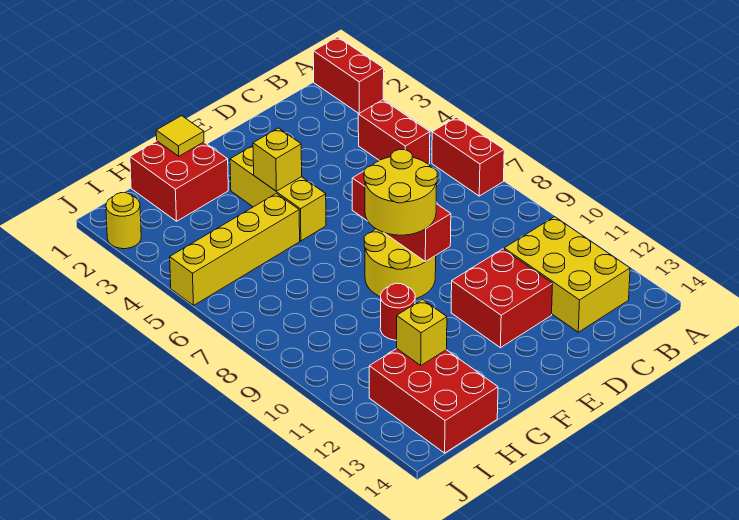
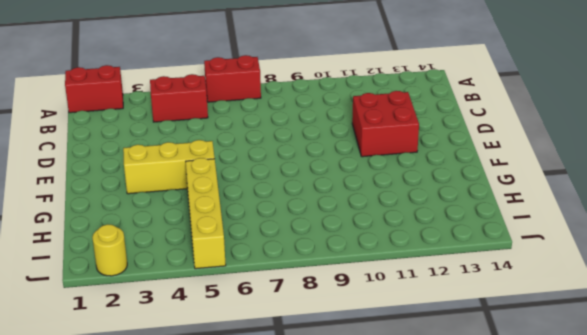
none -> yellow brick B11:C13 level 1
none -> yellow round brick E8:F9 level 1
none -> red brick G1:H2 level 1

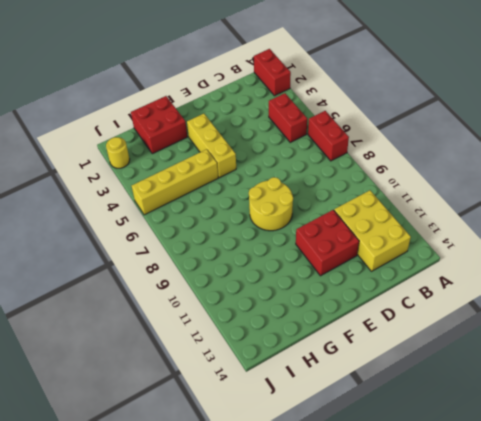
none -> red round brick G10 level 1
none -> red brick H12:I14 level 1
none -> red brick E7:E9 level 2

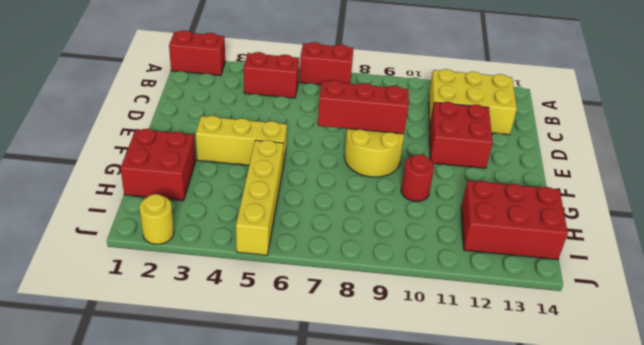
none -> yellow brick F4 level 2
none -> yellow tile G1 level 2
none -> yellow brick H12 level 2

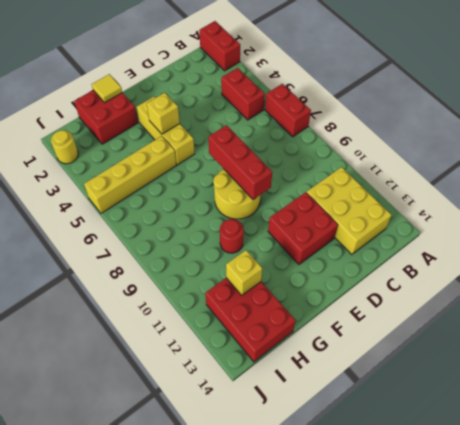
none -> yellow round brick E8:F9 level 3

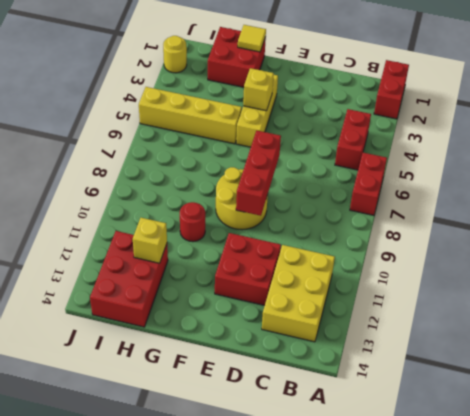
none -> yellow round brick E8:F9 level 3

